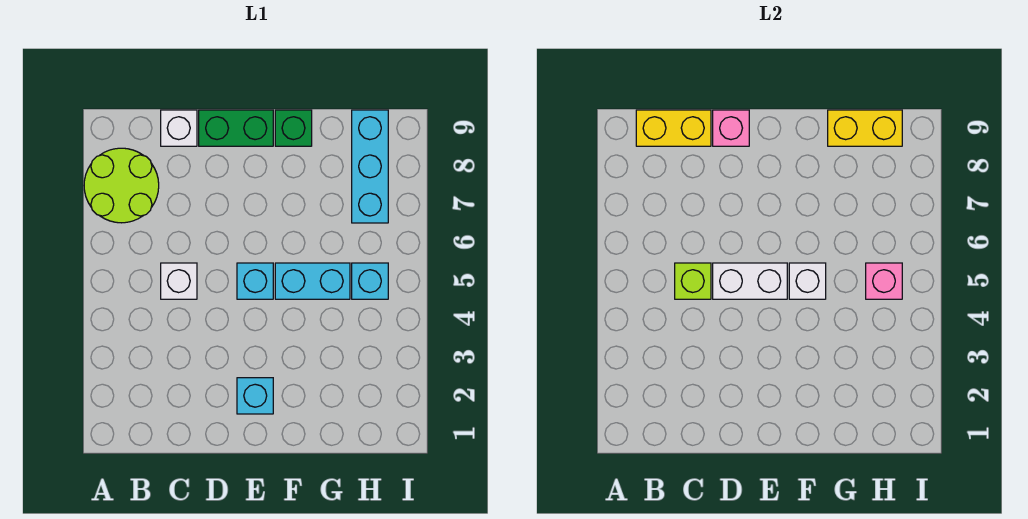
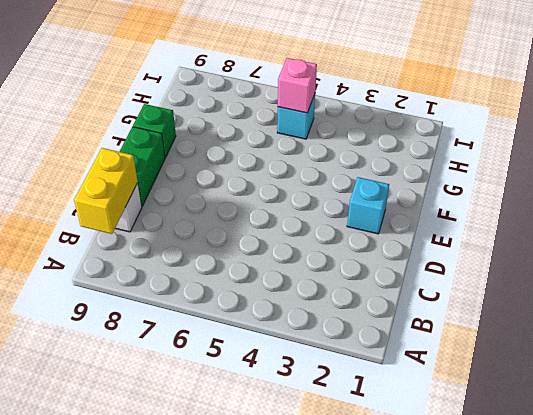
none -> lime round brick A7:B8 level 1
none -> white brick C5 level 1
none -> cyan brick E5 level 1

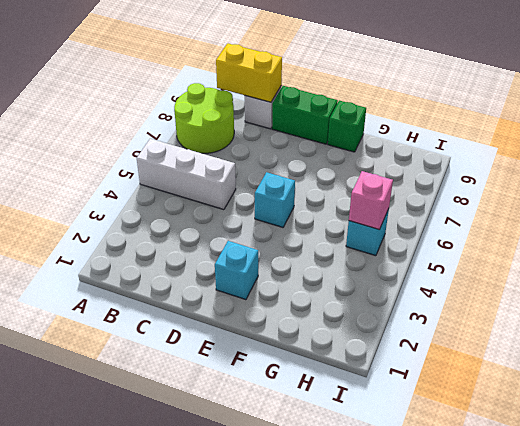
white brick A5:C5 level 1 -> white brick C5 level 1
none -> cyan brick F5:G5 level 1
none -> cyan brick H7:H9 level 1
none -> lime brick C5 level 2

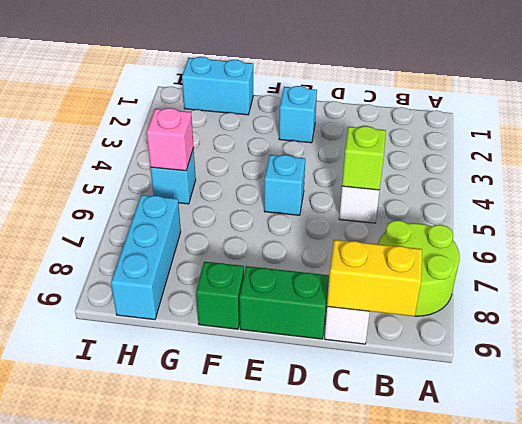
cyan brick G1:H1 level 1 -> cyan brick F5:G5 level 1
none -> white brick D5:E5 level 2
none -> pink brick D9 level 2
none -> white brick F5 level 2

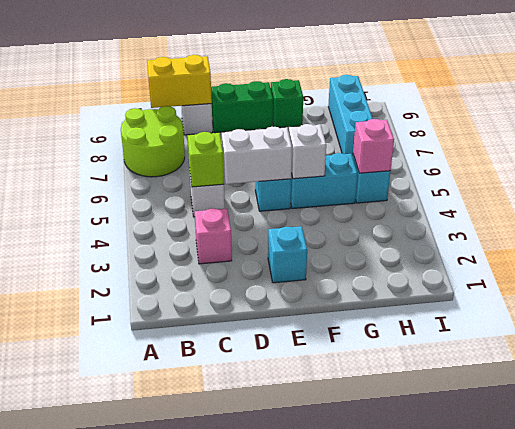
pink brick C3 level 1 -> pink brick D9 level 2
none -> yellow brick G9:H9 level 2

